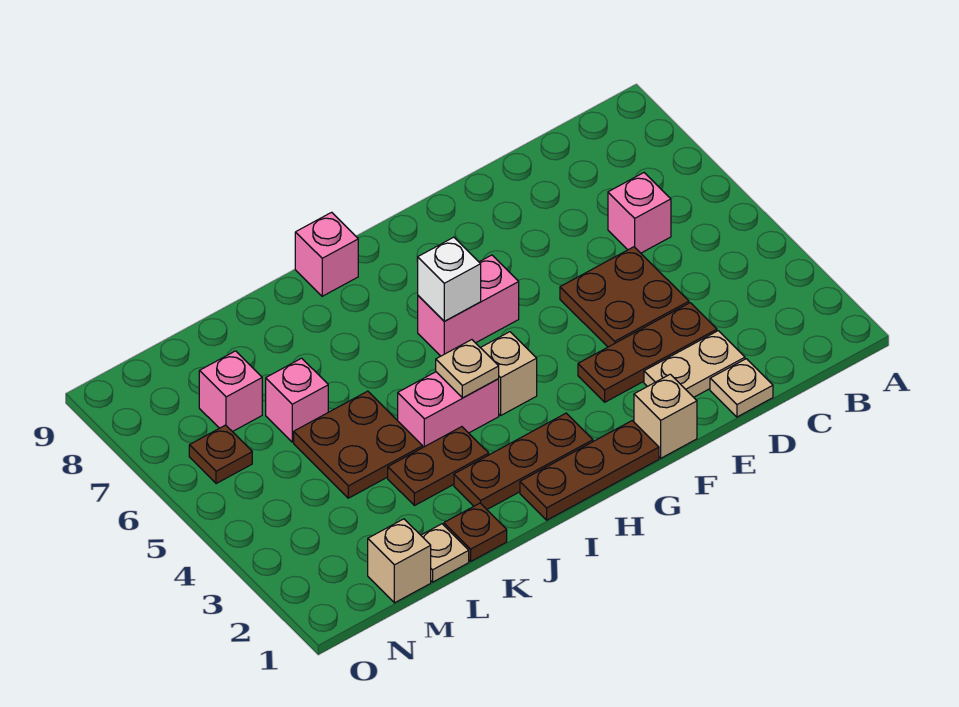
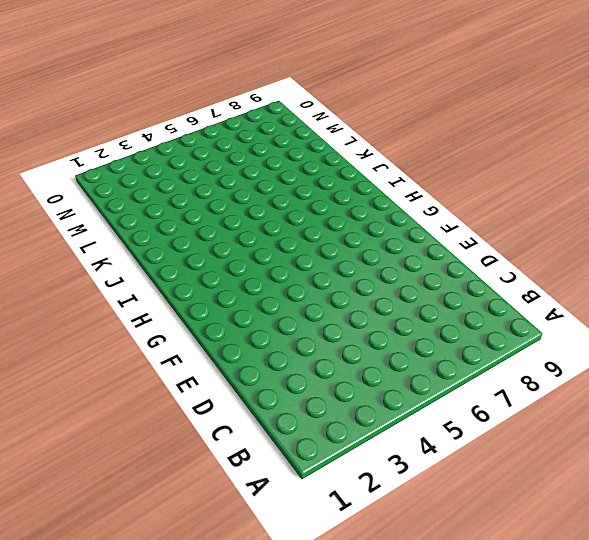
none -> pink brick C6 level 1
none -> tan plate D1 level 1
none -> tan plate D2:E2 level 1

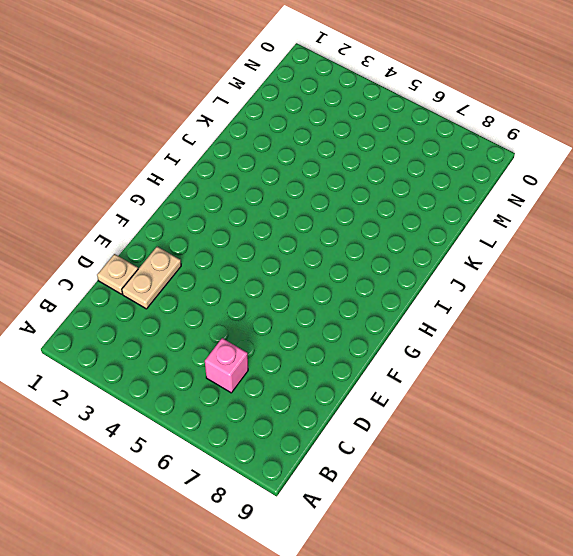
none -> brown plate D3:F3 level 1
none -> brown plate D4:E5 level 1
none -> tan brick F1 level 1

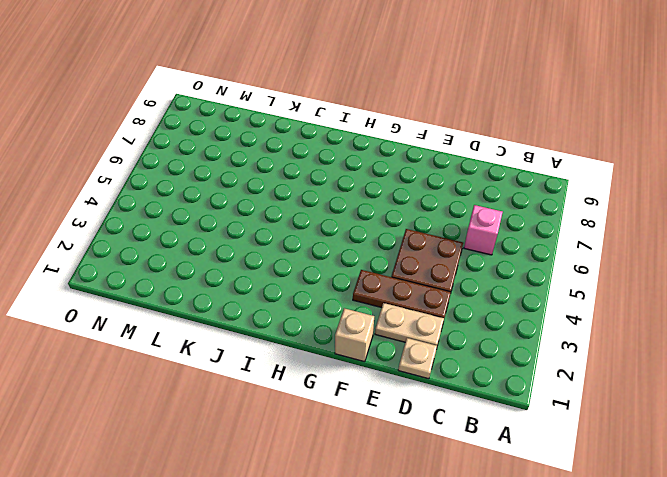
none -> brown plate G1:I1 level 1
none -> pink brick G6:H6 level 1
none -> brown plate H2:J2 level 1

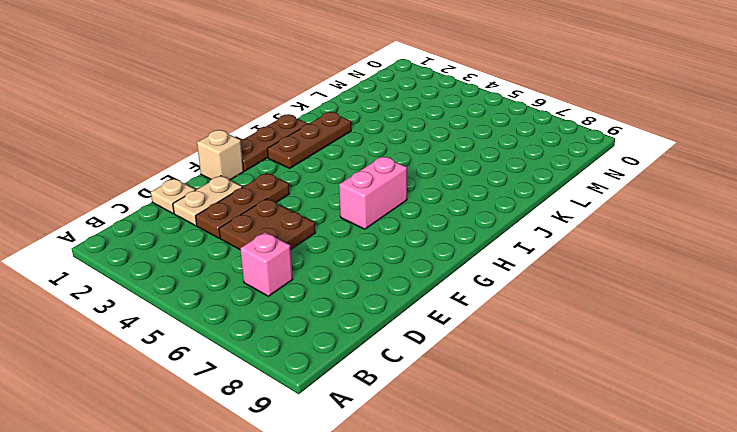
none -> tan brick H4 level 1
none -> pink brick I4:J4 level 1
none -> pink brick I9 level 1

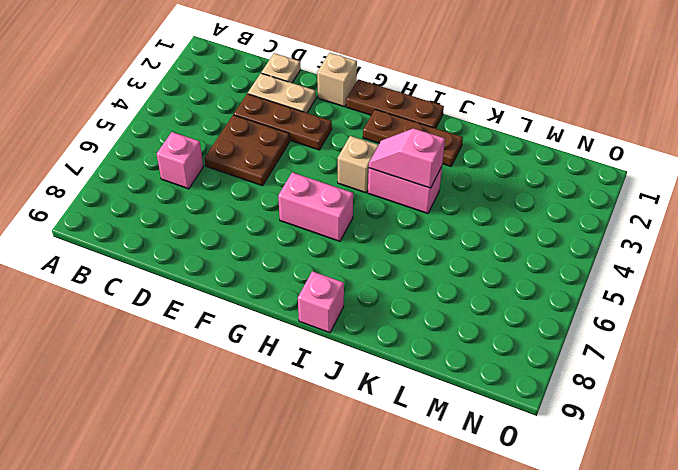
pink slope I4:J4 level 2 top J -> tan plate I4 level 2
none -> brown plate J3:K3 level 1
none -> brown plate K1 level 1
none -> brown plate K4:L5 level 1

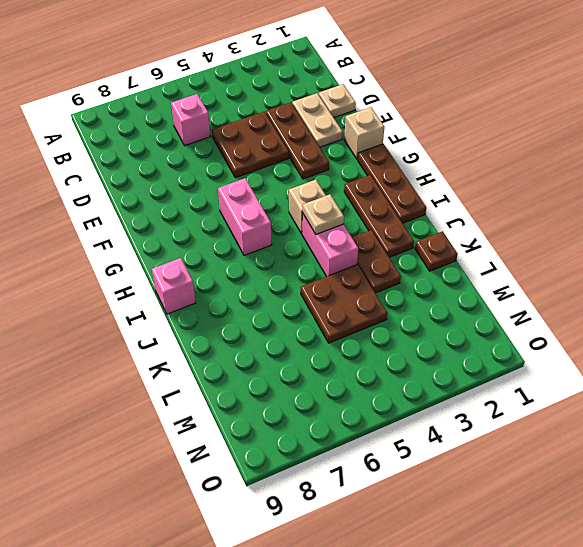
none -> tan plate L1 level 1
none -> pink brick L6 level 1
none -> tan brick M1 level 1

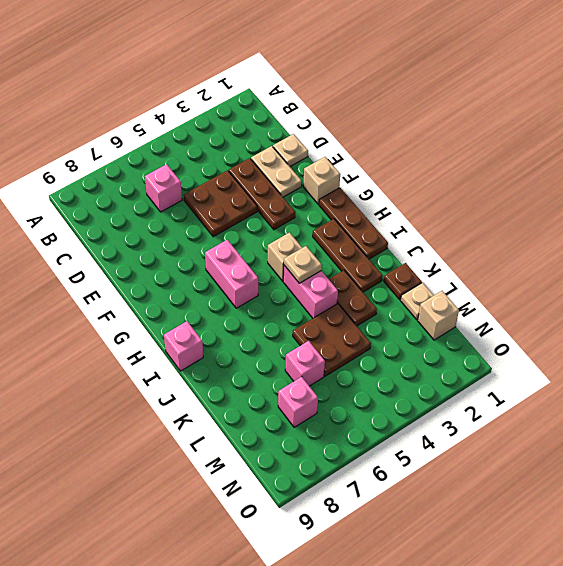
none -> brown plate N6 level 1
none -> white brick H6 level 2

